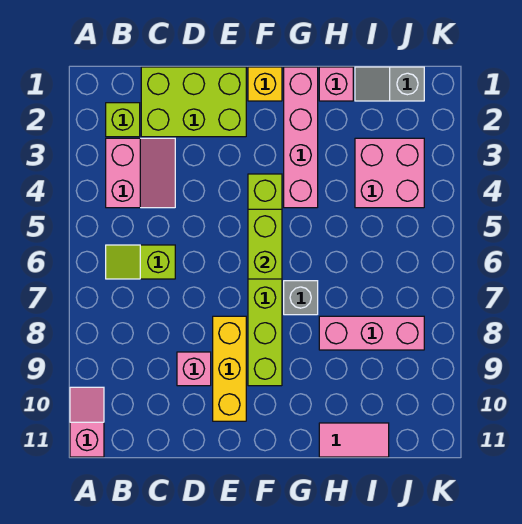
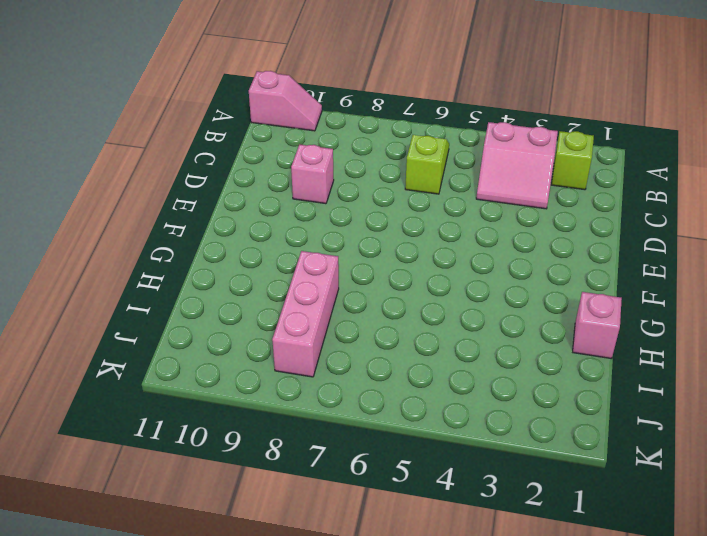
none -> lime brick C1:E2 level 1
none -> yellow brick E8:E10 level 1
none -> yellow brick F1 level 1

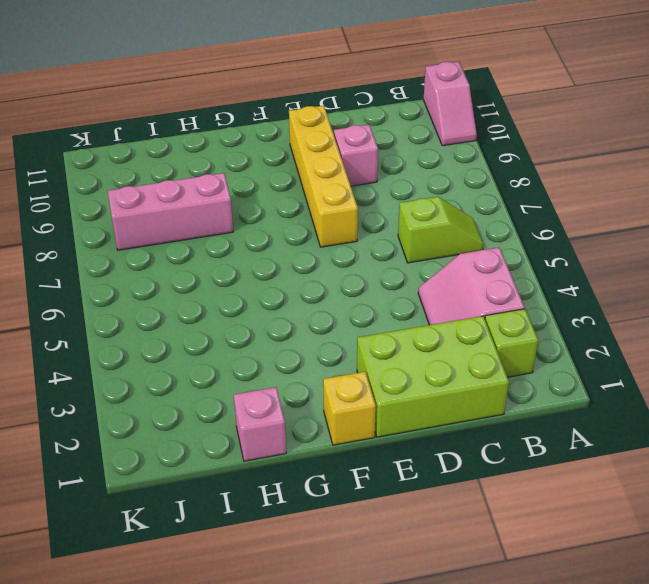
yellow brick E7:E10 level 1 -> yellow brick E8:E10 level 1
none -> lime brick F4:F9 level 1
none -> pink brick G1:G4 level 1
none -> grey brick G7 level 1

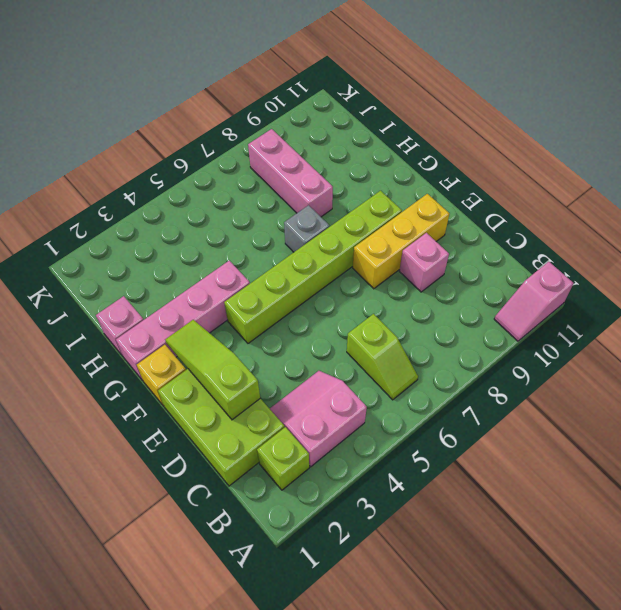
lime slope D2:F2 level 2 top D -> none
none -> pink tile H11:I11 level 1
none -> grey slope I1:J1 level 1 top J
none -> pink brick I3:J4 level 1

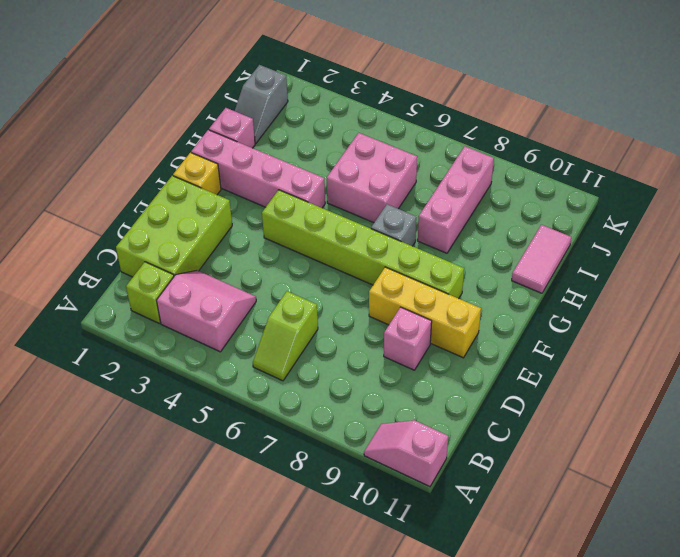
pink brick H5:I6 level 1 -> pink brick I3:J4 level 1
none -> lime brick F5:F6 level 2

